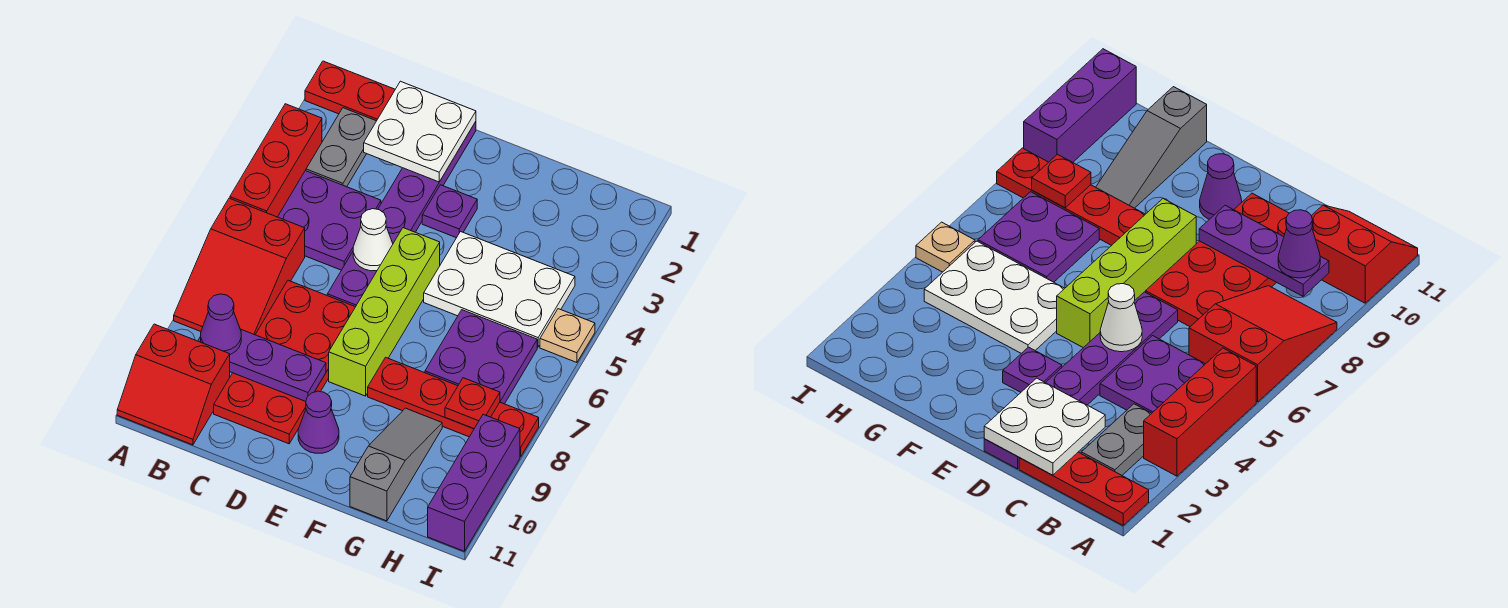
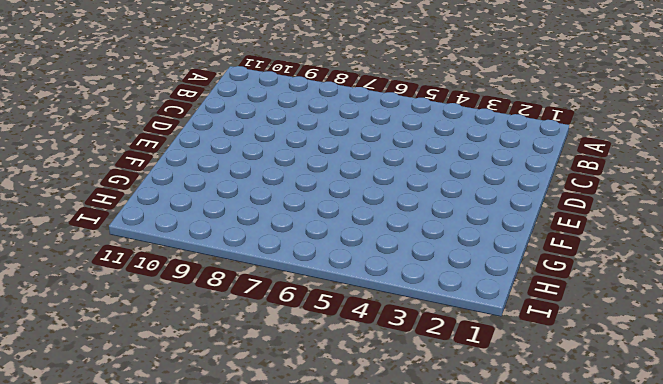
none -> red plate A1:C1 level 1
none -> red brick A3:A5 level 1
none -> red slope A6:B8 level 1 top 6

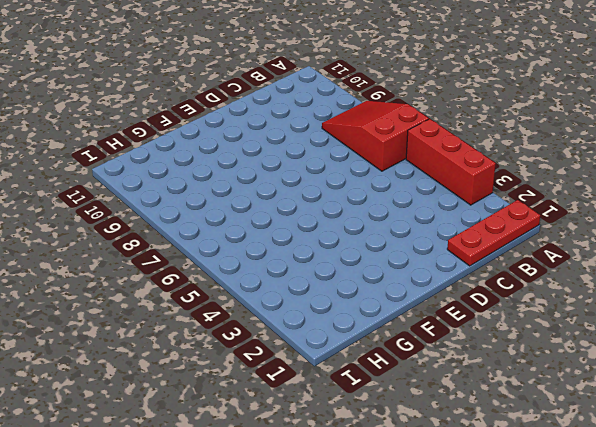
none -> red slope A10:B11 level 1 top 10
none -> grey plate B2:B3 level 1
none -> purple plate B4:C5 level 1

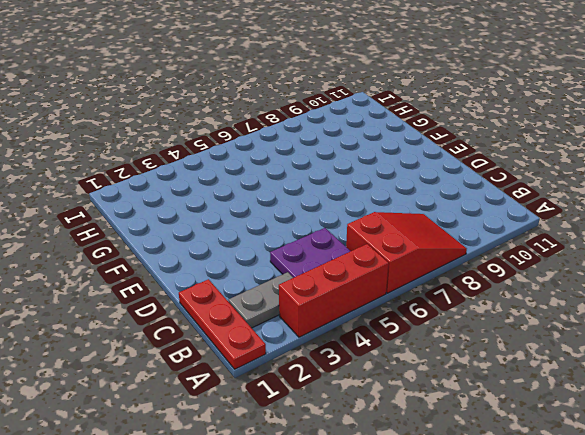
none -> red slope A10:B11 level 1 top 10
none -> red plate C7:D10 level 1
none -> purple plate D1:D6 level 1

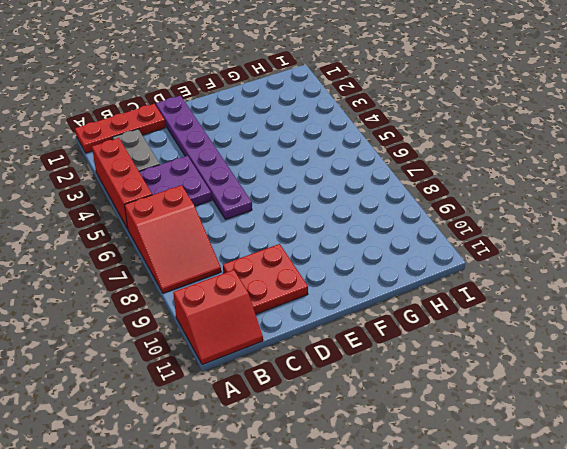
red plate C9:D10 level 1 -> red plate C7:D10 level 1
none -> purple plate E3 level 1
none -> lime brick E5:E8 level 1
none -> purple cone E10 level 1

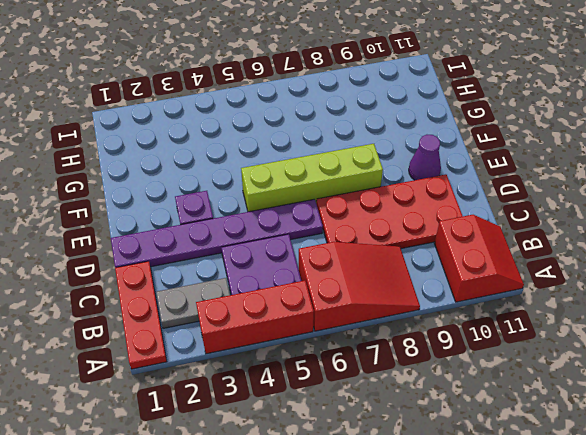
none -> white plate F4:H5 level 1
none -> red plate F8:I8 level 1
none -> purple plate G6:H7 level 1

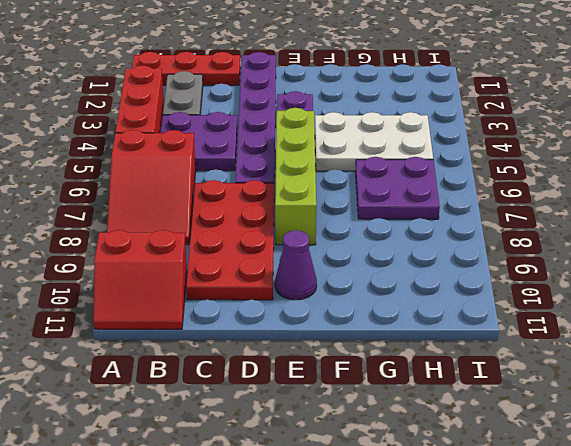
none -> red plate F8:I8 level 1
none -> grey slope G9:G11 level 1 top 11
none -> tan plate I5 level 1

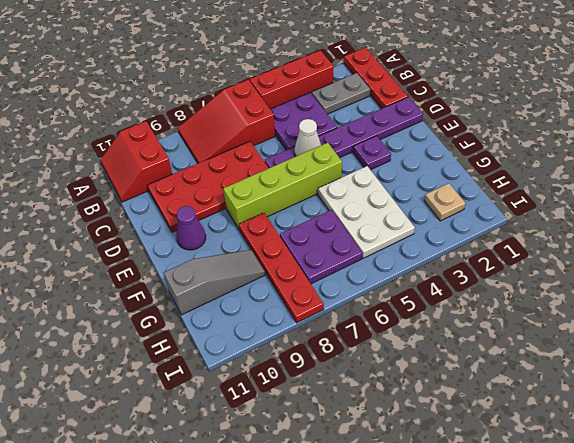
tan plate H2 level 1 -> tan plate I5 level 1
none -> purple brick I9:I11 level 1
none -> purple plate B9:D9 level 2
none -> white plate C1:D2 level 2

